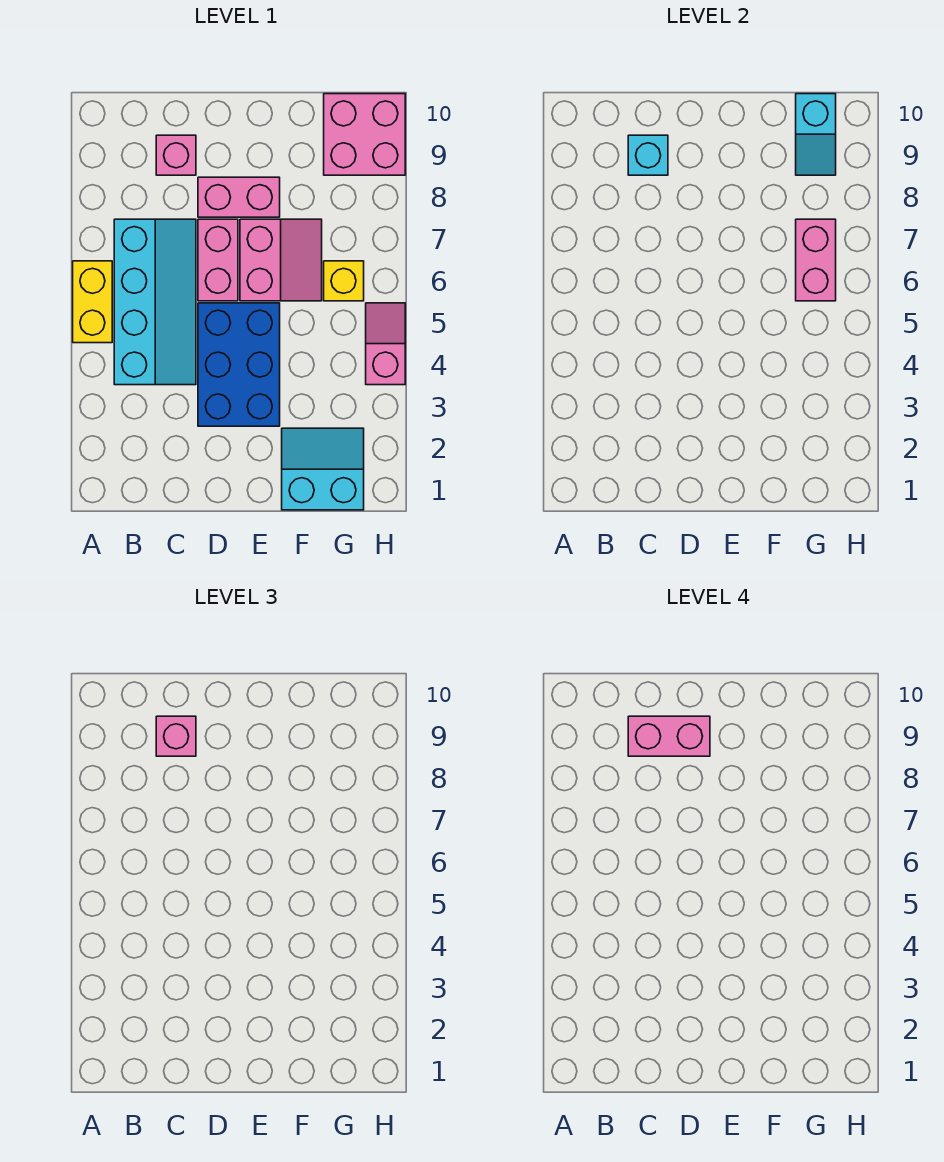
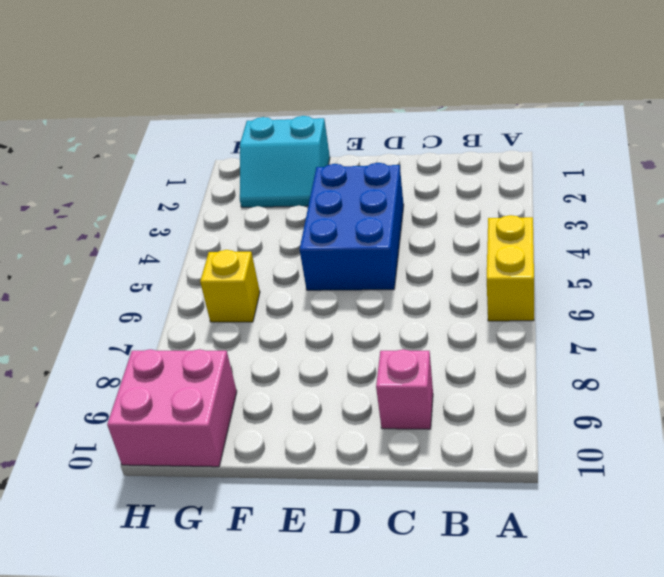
none -> cyan slope B4:C7 level 1 top B
none -> pink brick D6:D7 level 1
none -> pink brick D8:E8 level 1

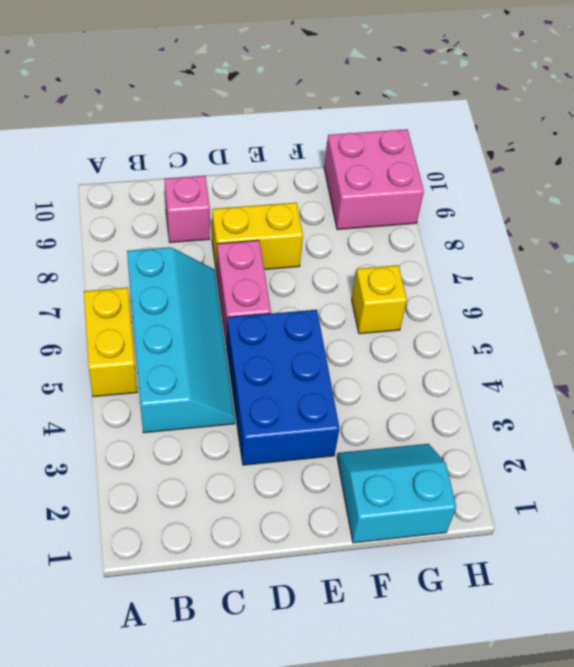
yellow brick D8:E8 level 1 -> pink brick D8:E8 level 1
none -> pink slope E6:F7 level 1 top E
none -> pink slope H4:H5 level 1 top 4
none -> cyan brick C9 level 2

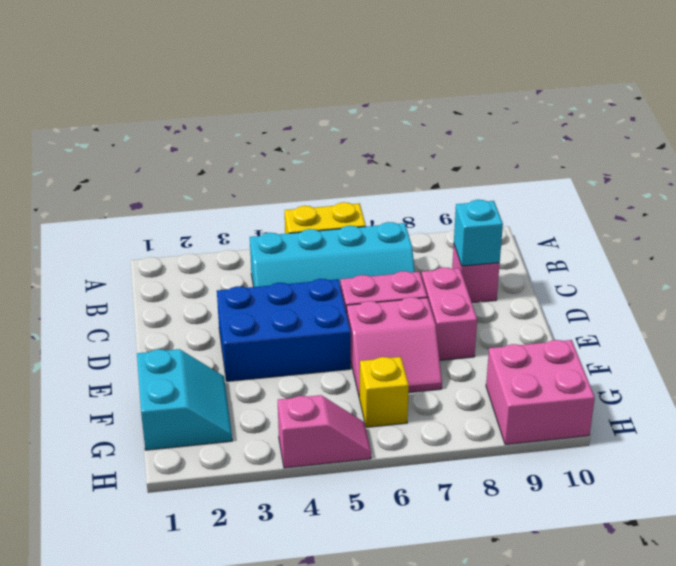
none -> pink brick G6:G7 level 2
none -> cyan slope G9:G10 level 2 top 10
none -> pink brick C9 level 3

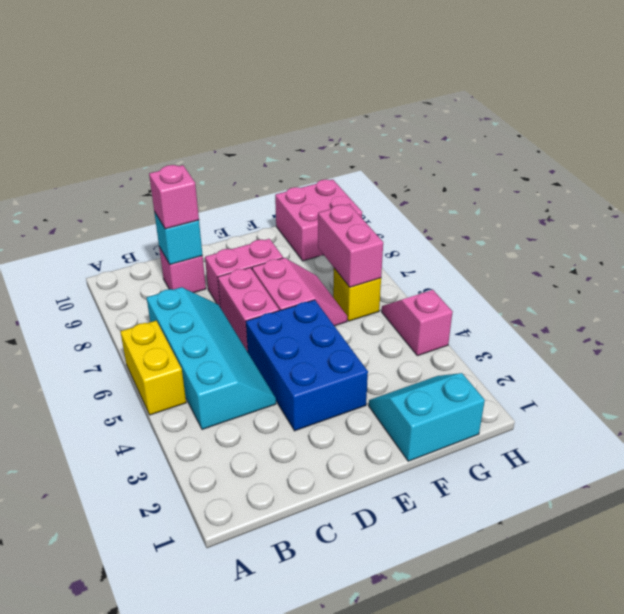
none -> cyan slope G9:G10 level 2 top 10
none -> pink brick C9:D9 level 4

